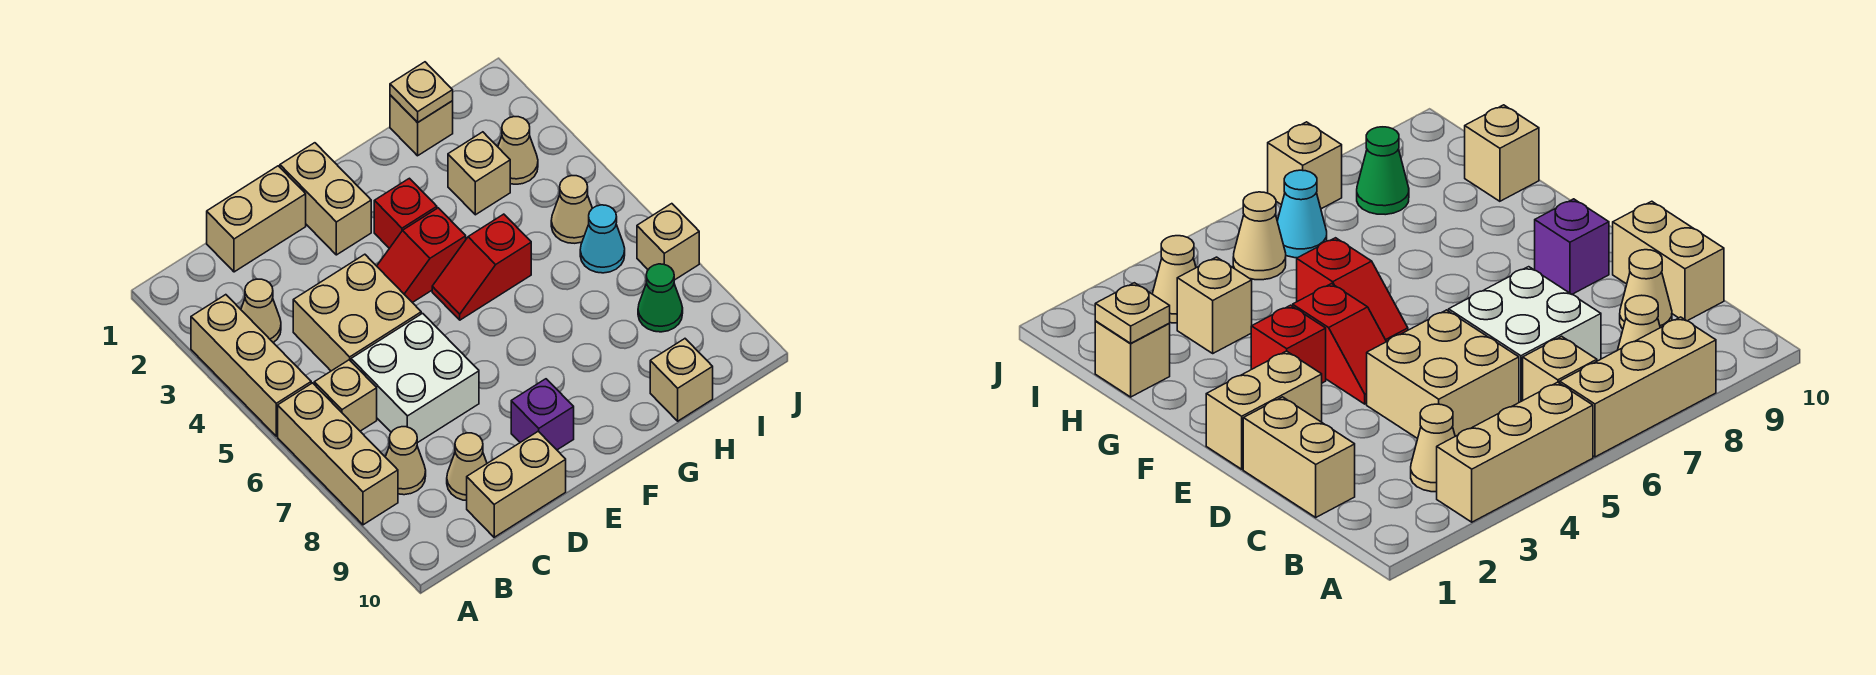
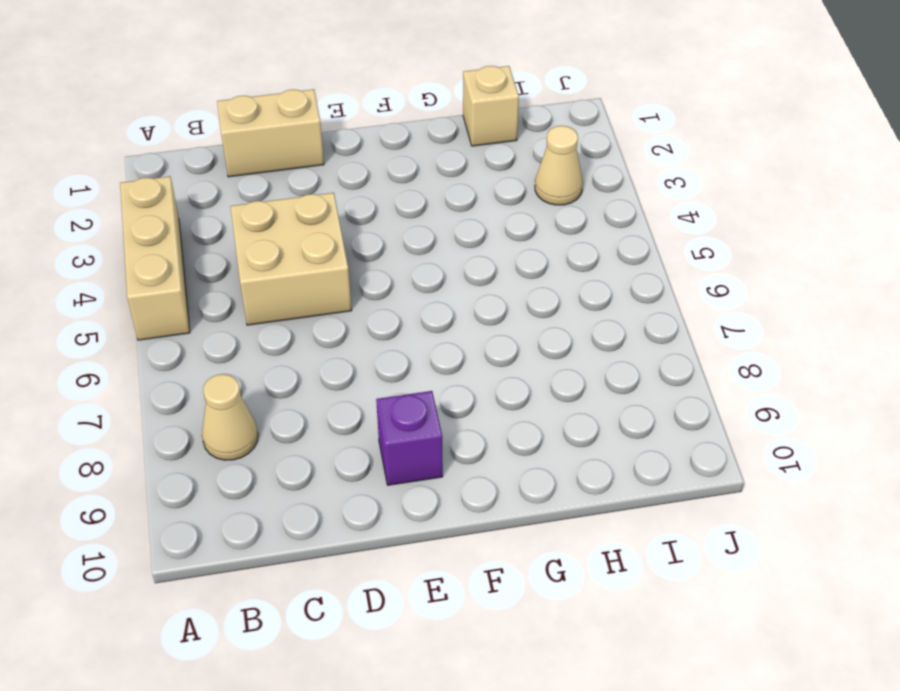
none -> tan brick A6:A8 level 1
none -> tan cone B3 level 1
none -> tan brick B6 level 1

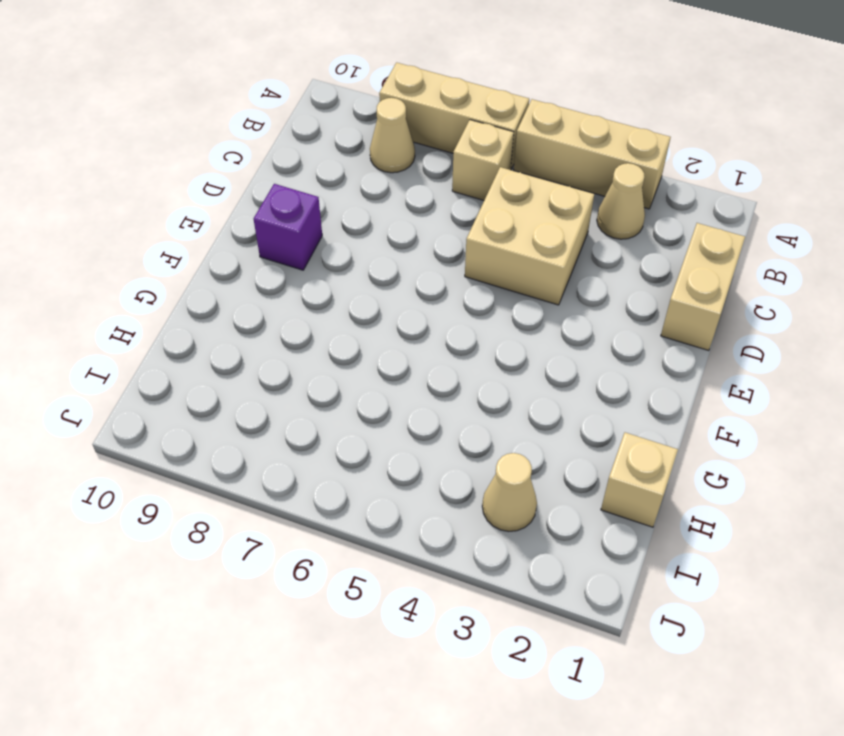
none -> white brick C6:D7 level 1
none -> tan cone C9 level 1
none -> tan brick C10:D10 level 1

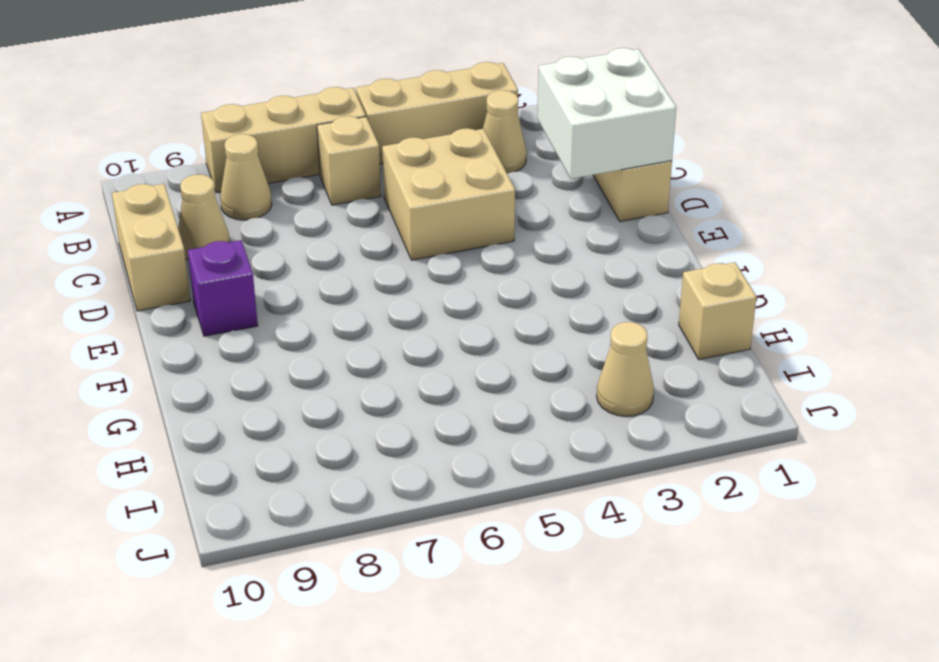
white brick C1:D2 level 2 -> white brick C6:D7 level 1
none -> tan brick E1:E2 level 1
none -> red slope E4:F4 level 1 top F
none -> red brick F3 level 1

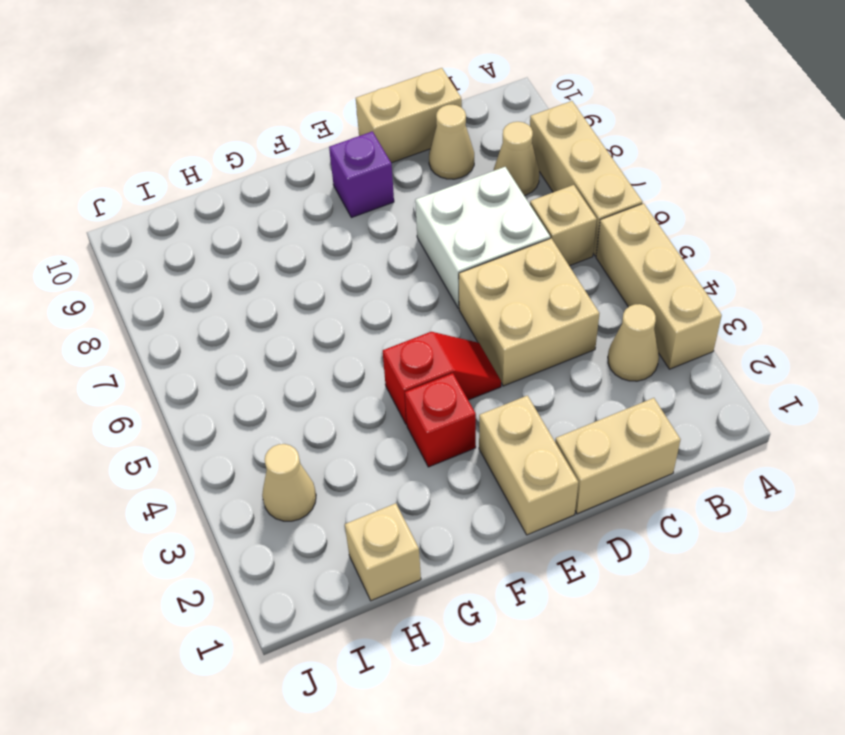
none -> red slope F5:G5 level 1 top G
none -> tan brick H3 level 1
none -> tan brick H10 level 1

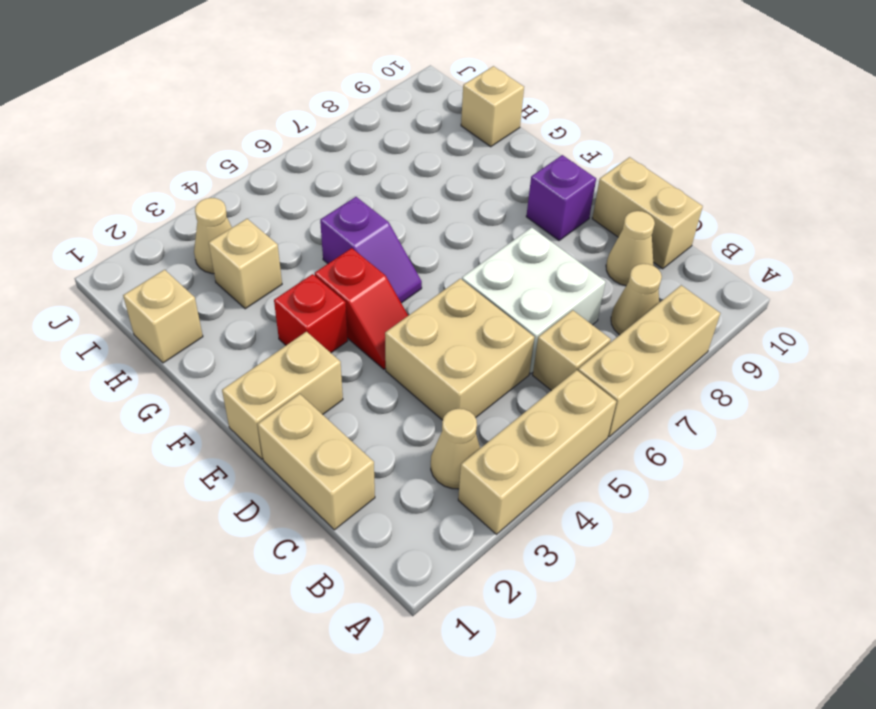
purple slope F5:G5 level 1 top G -> red slope F5:G5 level 1 top G
none -> tan cone I5 level 1
none -> cyan cone I6 level 1
none -> green cone I8 level 1

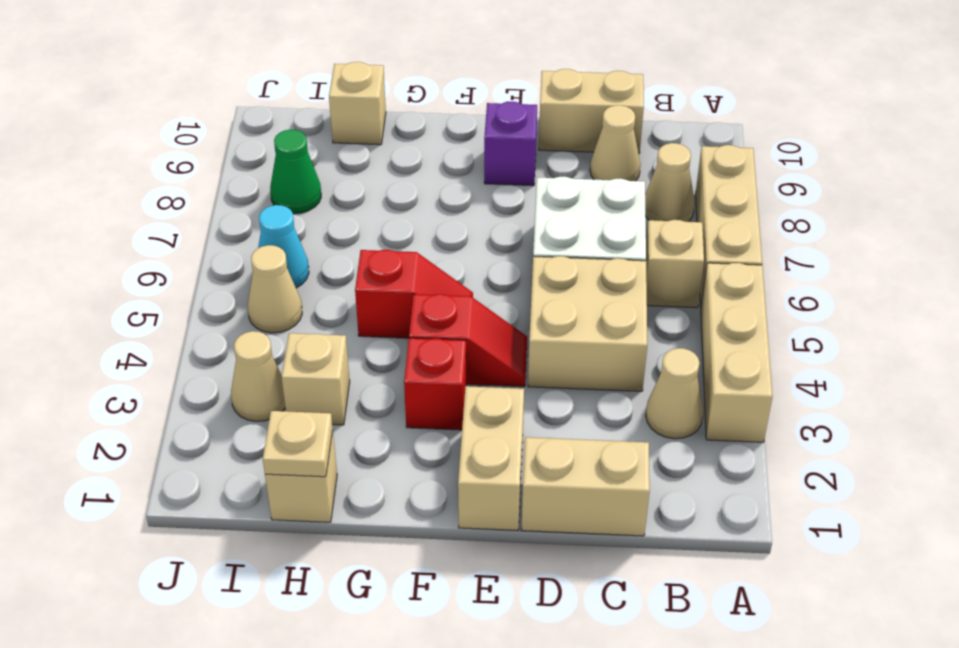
none -> tan brick J7 level 1

